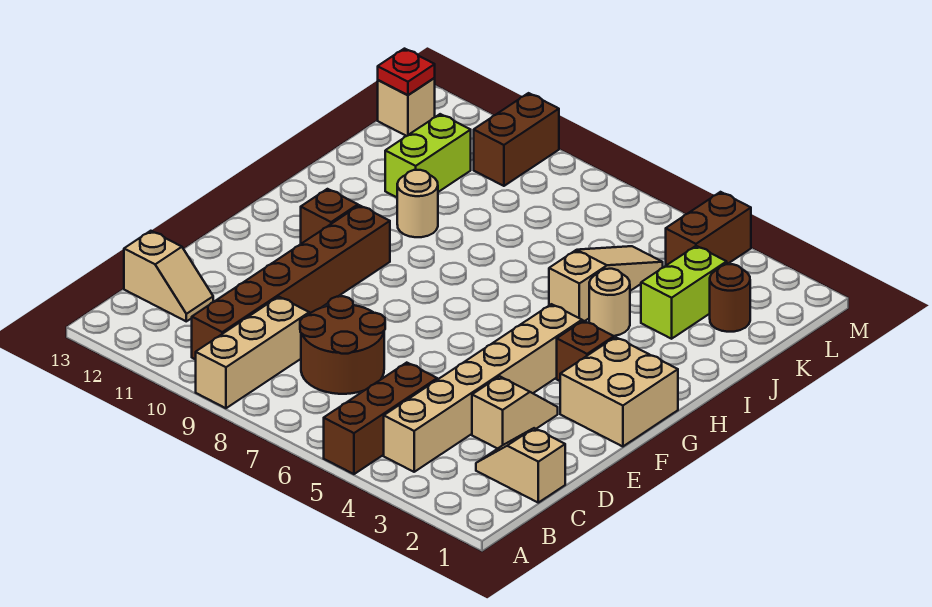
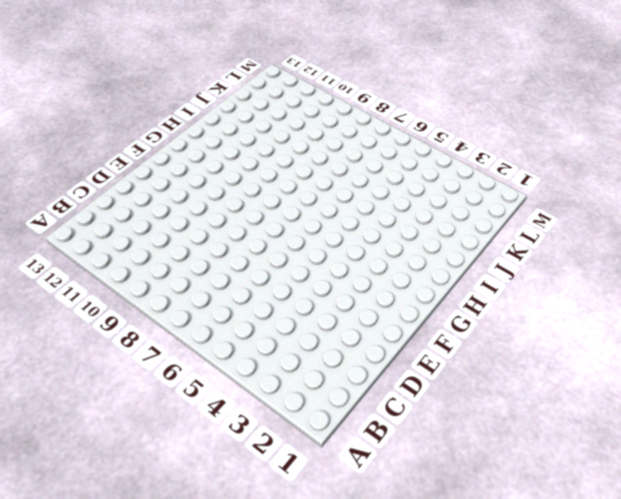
none -> brown brick A5:C5 level 1
none -> tan brick A9:C9 level 1
none -> tan brick B4:G4 level 1

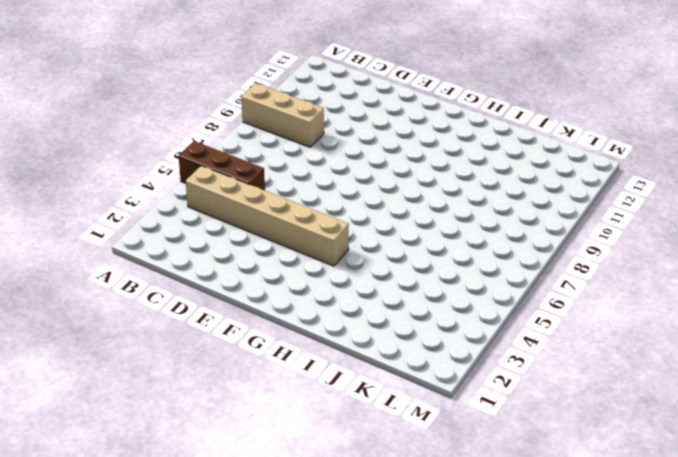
none -> brown brick B10:G10 level 1
none -> tan slope C1:C2 level 1 top 1
none -> brown round brick C7:D8 level 1

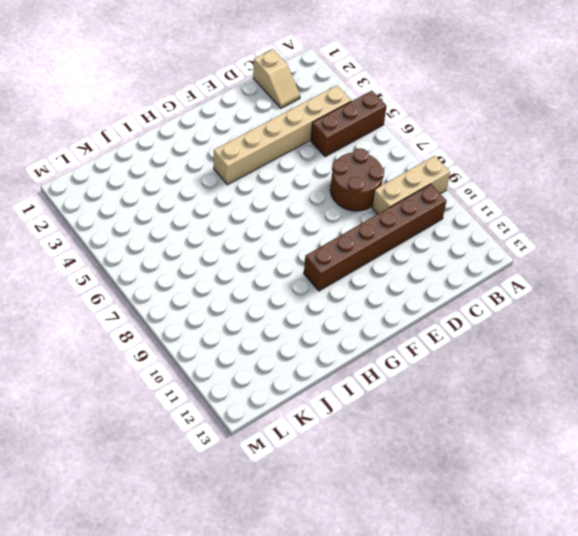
none -> tan slope C12:C13 level 1 top 13
none -> tan slope D3:E3 level 1 top D
none -> tan brick F1:G2 level 1

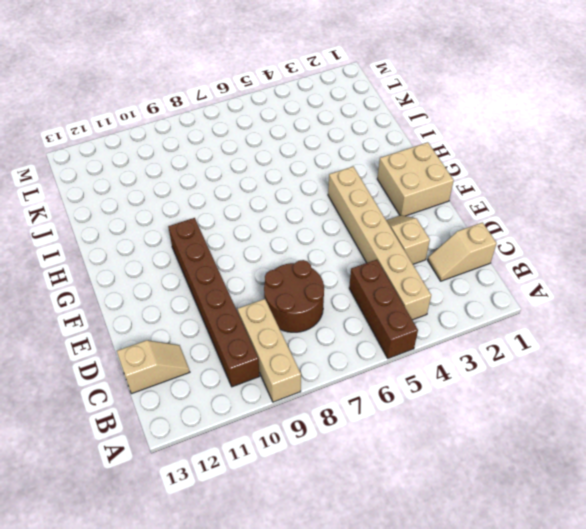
none -> brown brick G3 level 1
none -> brown brick G11 level 1
none -> tan round brick I4 level 1

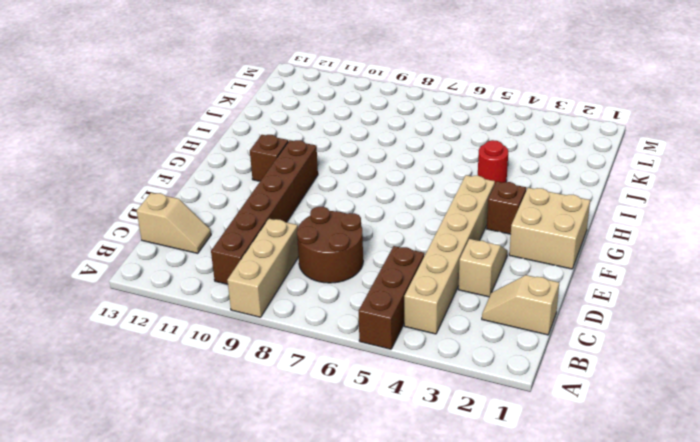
red round brick I4 level 1 -> tan round brick I4 level 1
none -> tan slope I5:K5 level 1 top I
none -> tan round brick I10 level 1
none -> lime brick J3:K3 level 1

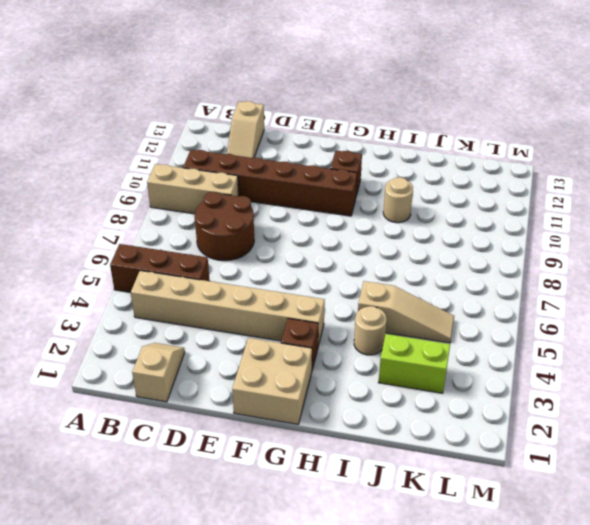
none -> tan slope D3:E3 level 1 top D
none -> lime brick J11:K11 level 1
none -> brown round brick K2 level 1

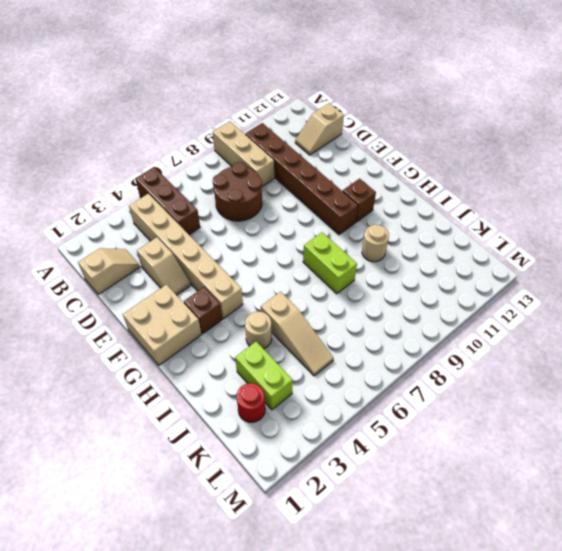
lime brick H8:I8 level 1 -> lime brick J11:K11 level 1
red round brick K2 level 1 -> brown round brick K2 level 1
none -> brown brick L4:M4 level 1
none -> brown brick L10:M10 level 1
none -> tan brick L13 level 1

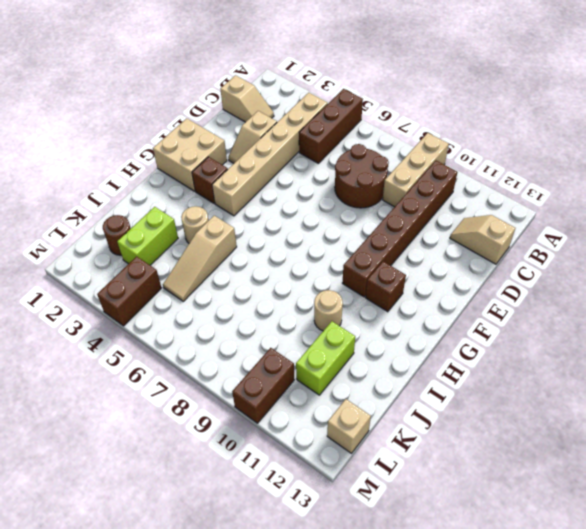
none -> red plate L13 level 2

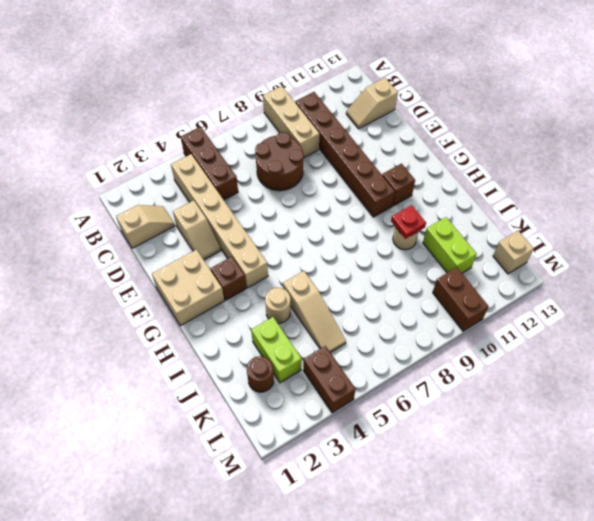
red plate I10 level 2 -> red plate L13 level 2

